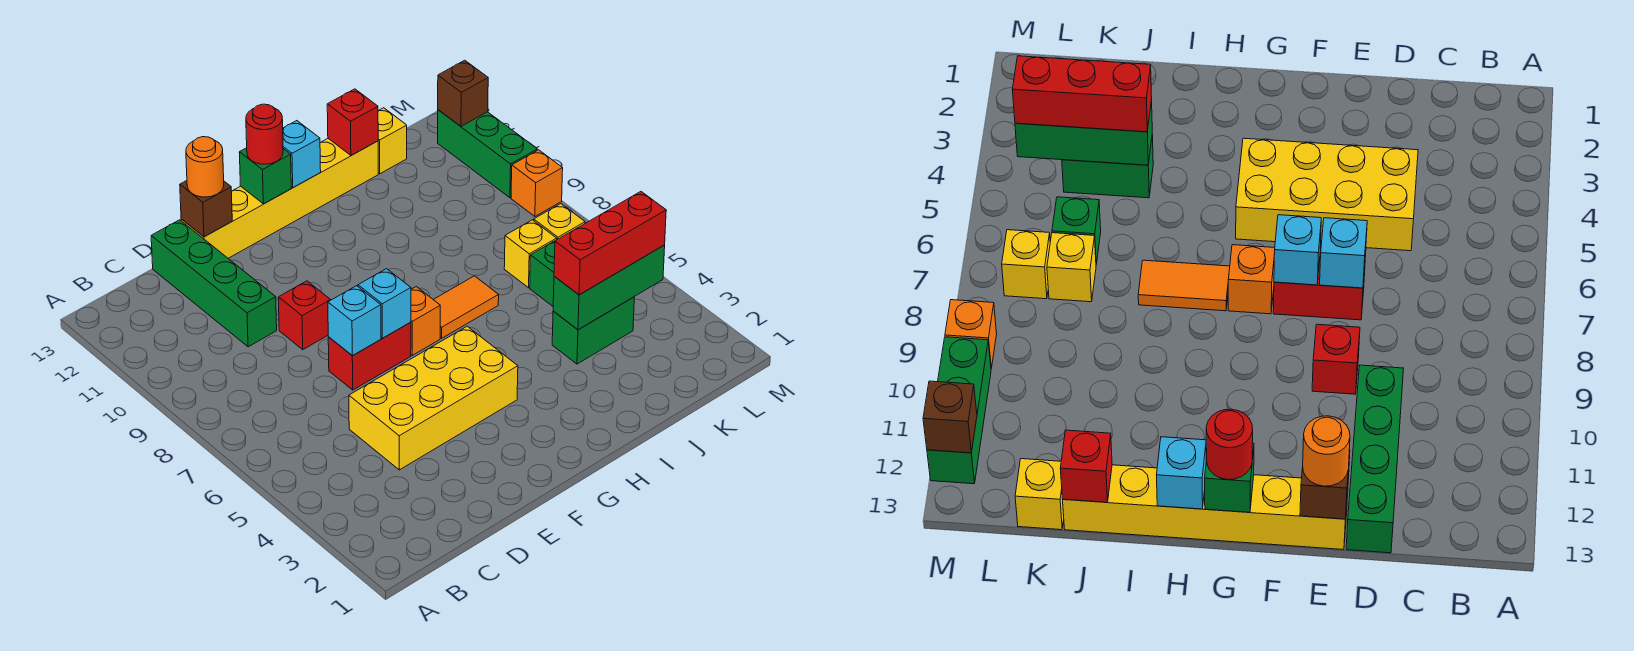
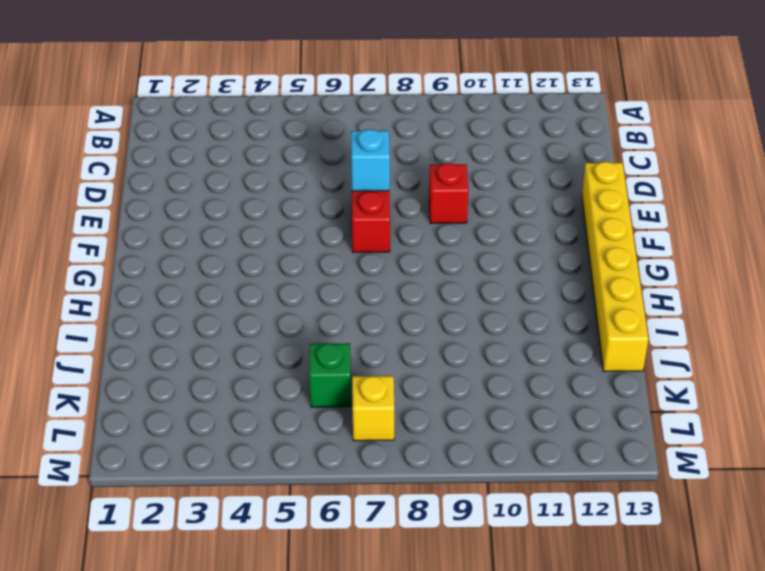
none -> yellow brick D4:G5 level 1
none -> green brick D10:D13 level 1
none -> orange brick G7 level 1

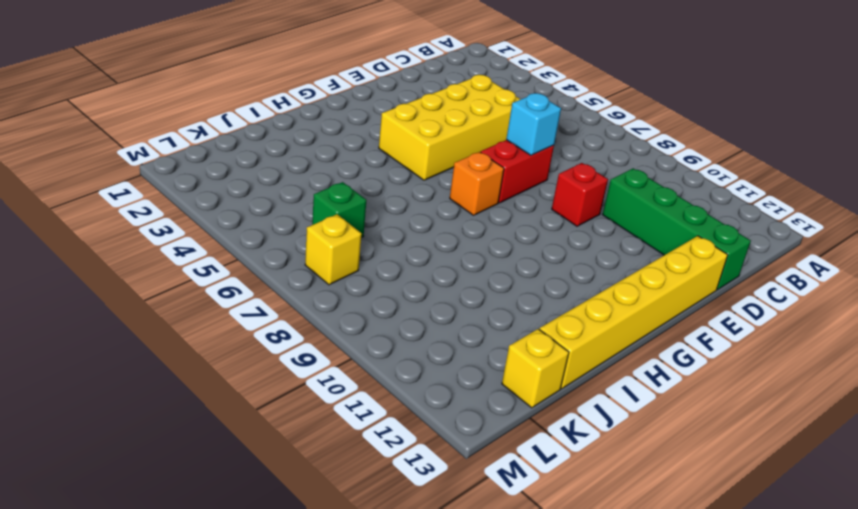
none -> orange tile H7:I7 level 1
none -> green brick J4:K4 level 1
none -> yellow brick K7 level 1

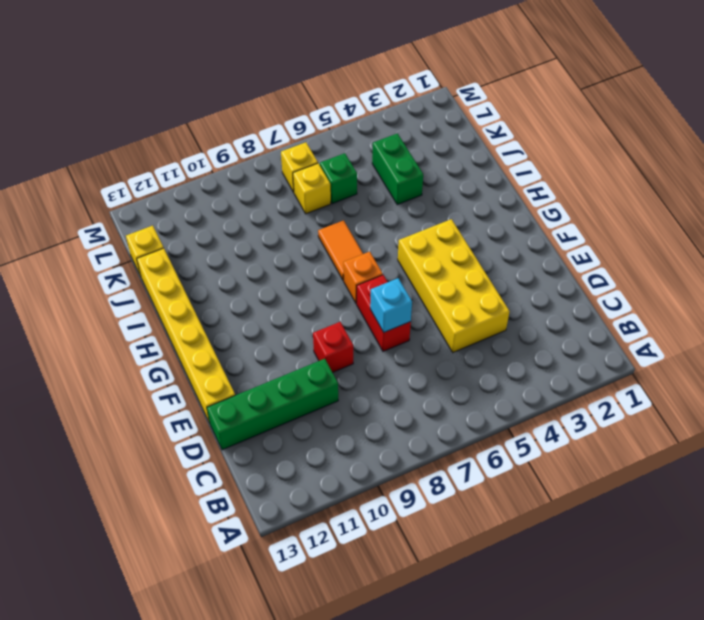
none -> orange brick M9 level 1
none -> green brick M10:M12 level 1
none -> brown brick E13 level 2

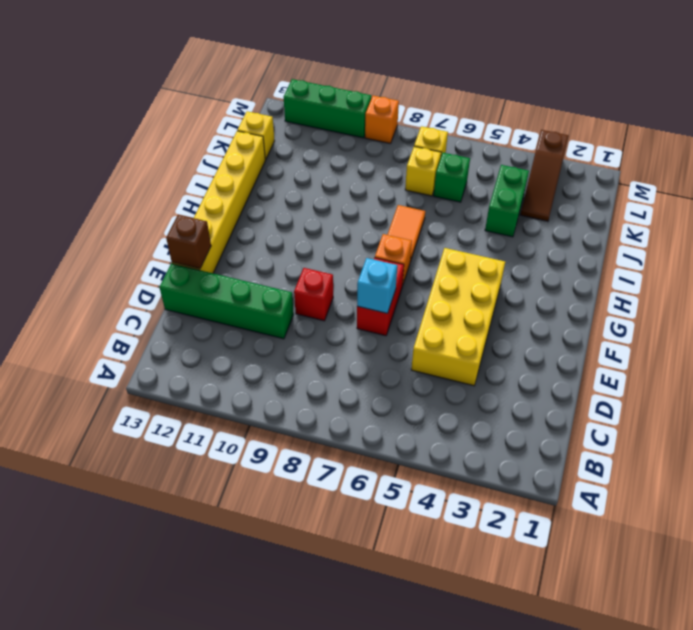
brown slope K3:M3 level 1 top M -> none
none -> cyan brick F7 level 2
none -> green brick G13 level 2
none -> cyan brick H13 level 2

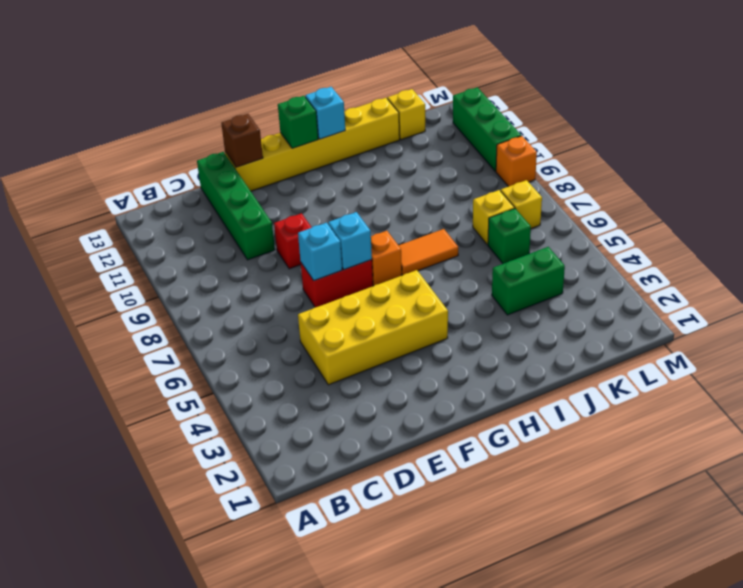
none -> green brick J4:L4 level 2
none -> red brick J13 level 2
none -> brown brick M12 level 2

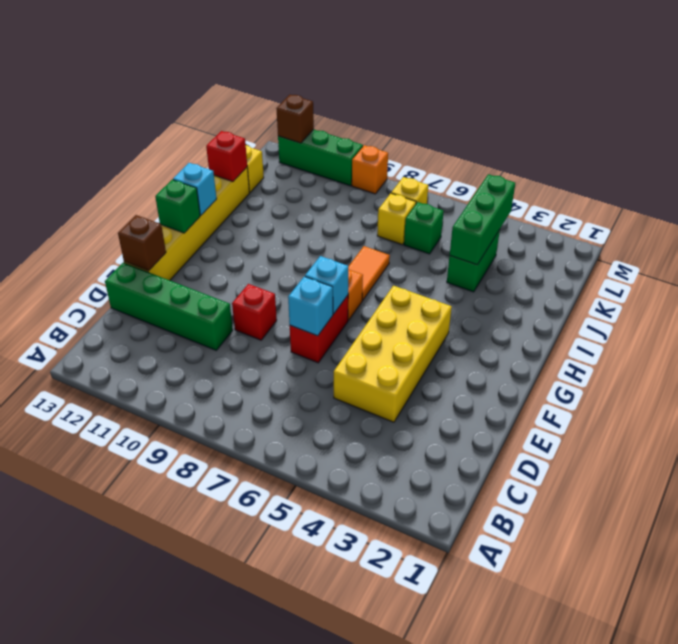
none -> orange round brick E13 level 3
none -> red round brick G13 level 3
none -> red brick J4:L4 level 3

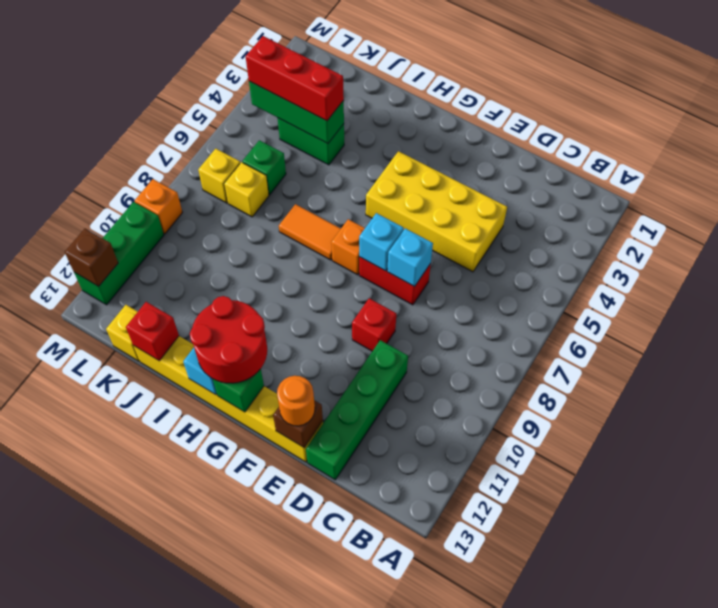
red round brick G12:H13 level 3 -> red round brick G13 level 3

